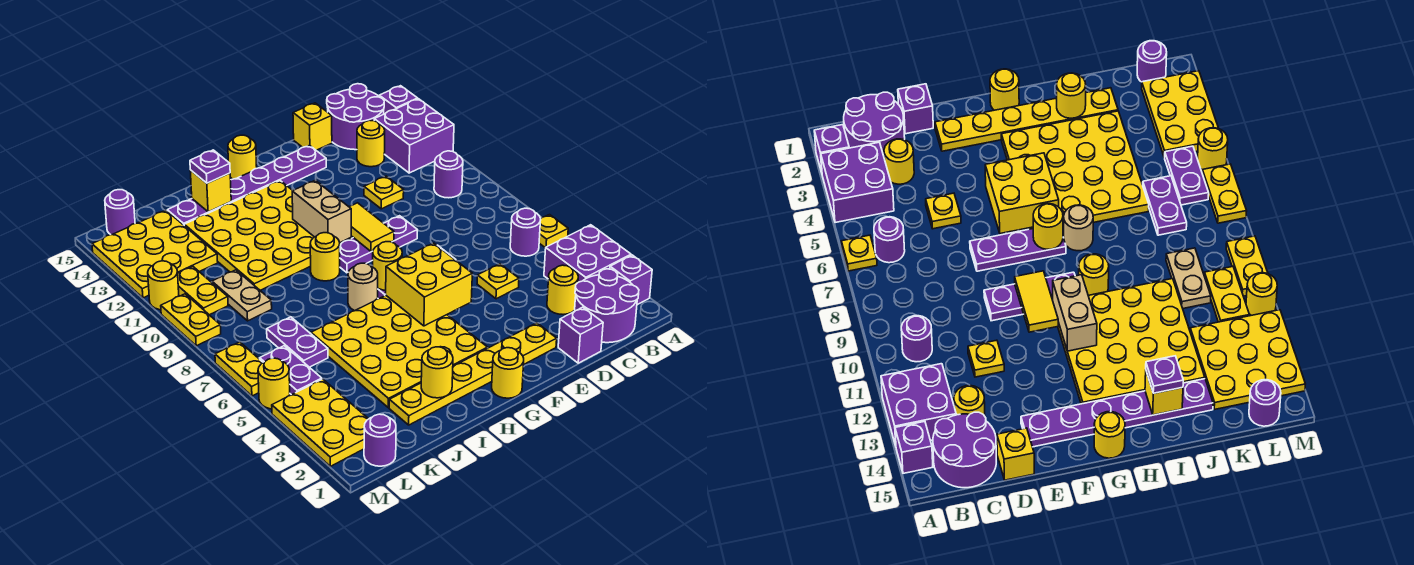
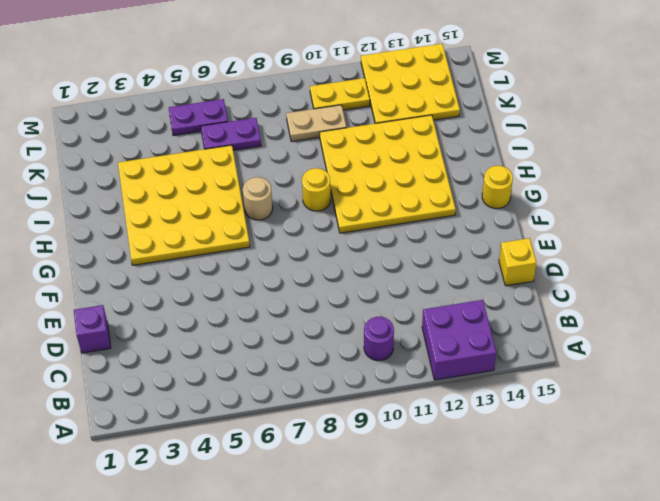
none -> purple brick A2 level 1
none -> purple brick A3:B4 level 1
none -> yellow plate A6 level 1
none -> purple brick A14 level 1

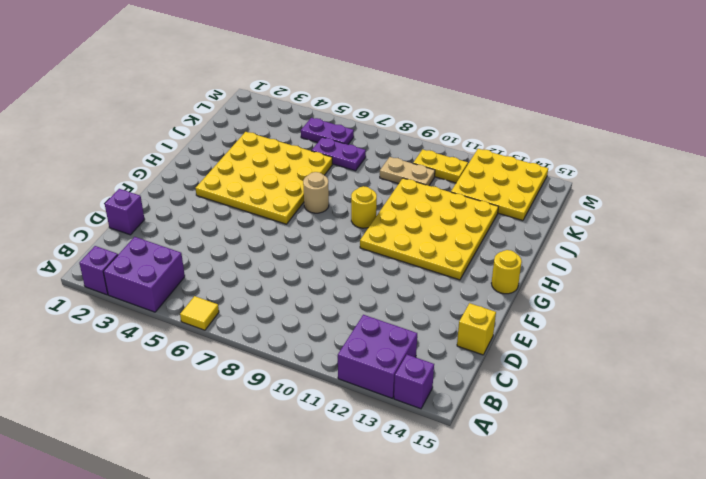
yellow tile A6 level 1 -> yellow plate A6 level 1
none -> purple round brick B1:C2 level 1
none -> purple round brick B6 level 1
none -> purple round brick B10 level 1
none -> purple round brick B14:C15 level 1

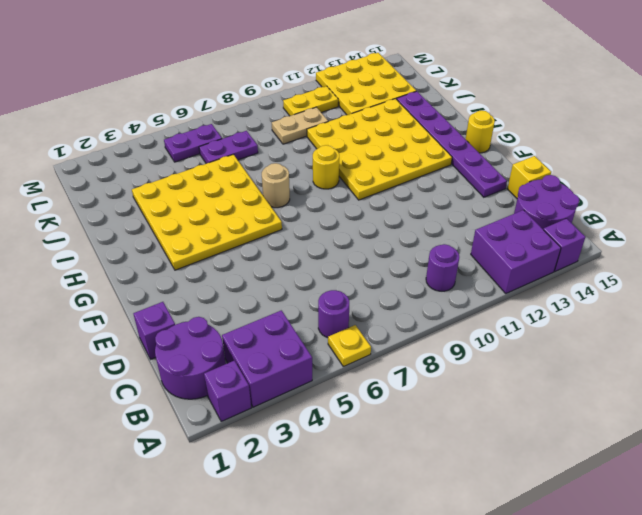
none -> yellow round brick C3 level 1
none -> yellow round brick C13 level 1
none -> yellow plate D5 level 1
none -> yellow plate D11 level 1

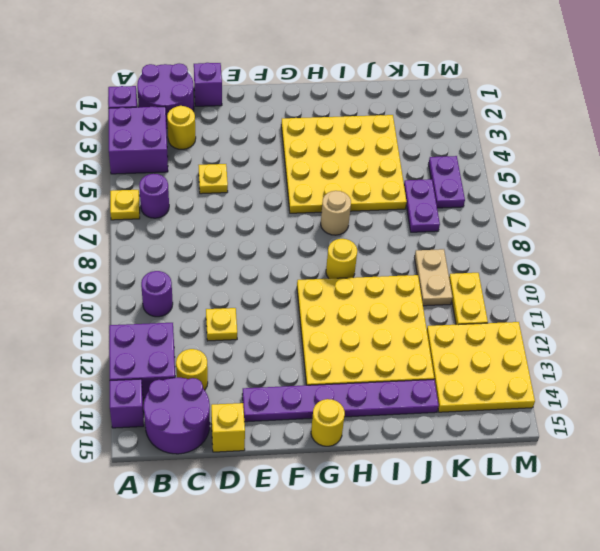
none -> yellow plate E2:J2 level 1
none -> purple plate E7:G7 level 1
none -> purple plate E9:G9 level 1
none -> yellow round brick G1 level 1

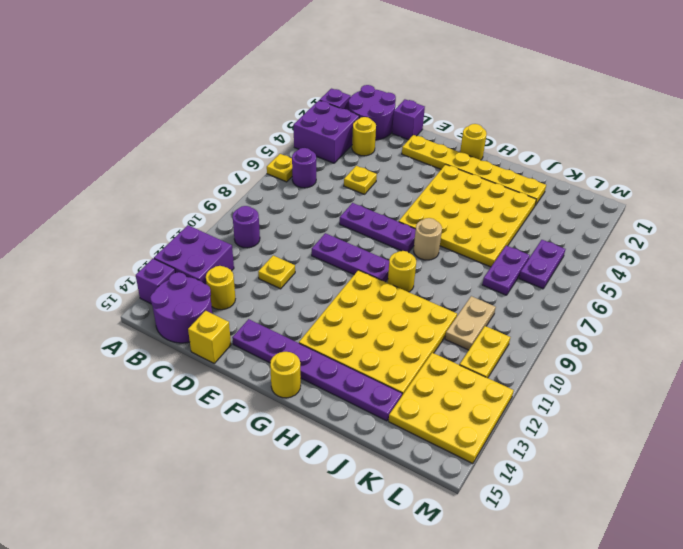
none -> purple round brick L1 level 1
none -> yellow plate L2:M4 level 1
none -> purple round brick L15 level 1
none -> yellow round brick M5 level 1

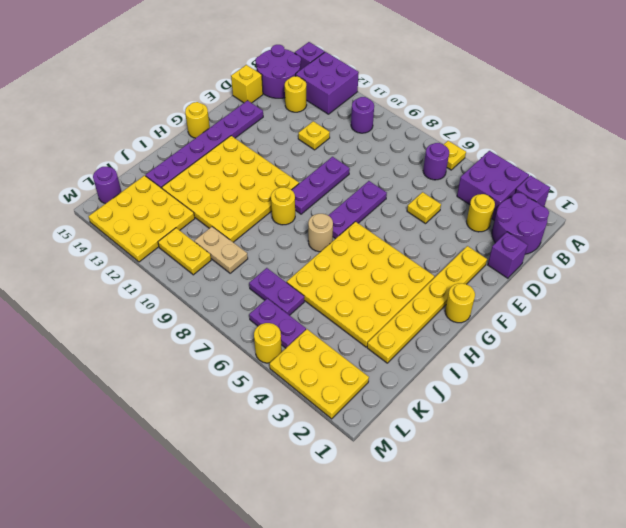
none -> purple round brick L1 level 1
none -> yellow plate M6:M7 level 1
none -> yellow plate M9:M10 level 1
none -> yellow round brick M11 level 1

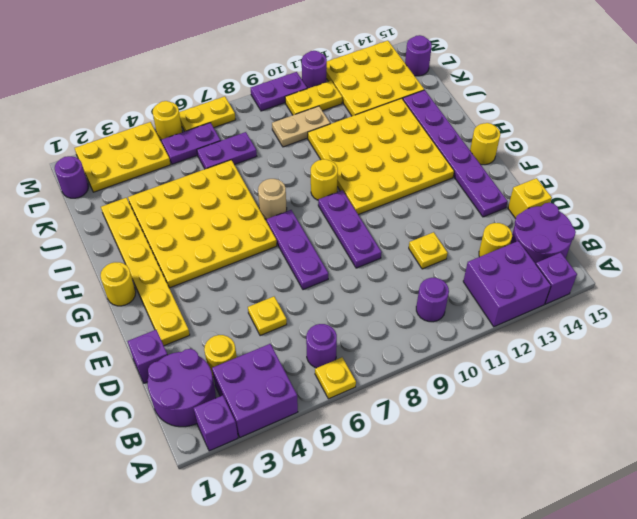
purple plate M9:M10 level 1 -> yellow plate M9:M10 level 1
purple round brick M11 level 1 -> yellow round brick M11 level 1
none -> yellow brick F5:G6 level 2
none -> yellow tile F9:F10 level 2
none -> yellow round brick G7 level 2
none -> tan brick G10:G11 level 2

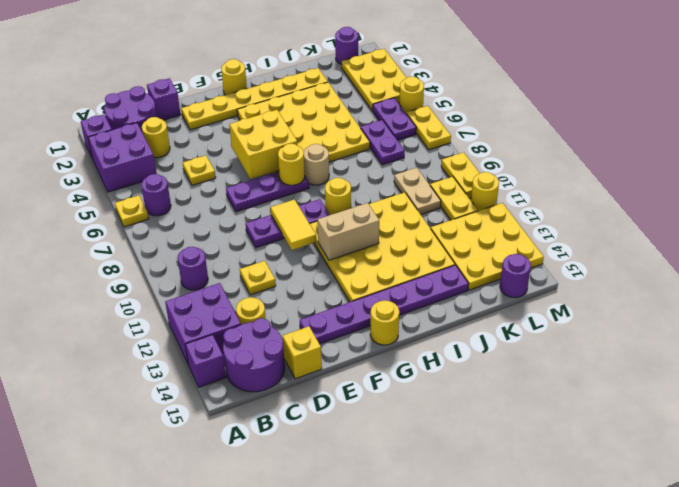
tan brick G11:H11 level 2 -> tan brick G10:G11 level 2
none -> yellow round brick I2 level 2
none -> yellow brick I14 level 2
none -> purple plate I14 level 3

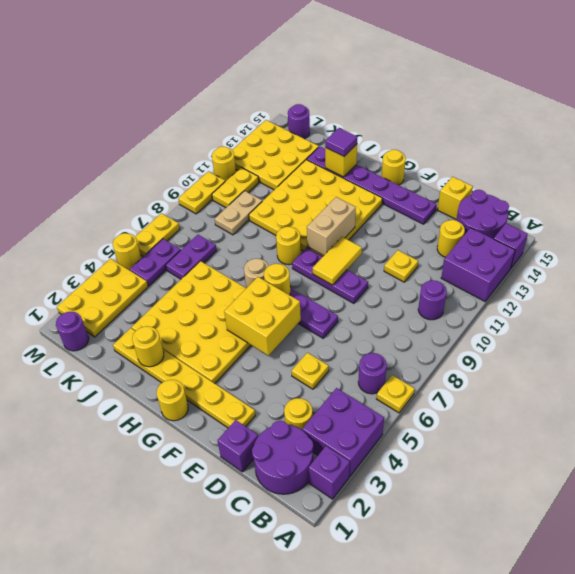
purple tile I14 level 3 -> purple plate I14 level 3

